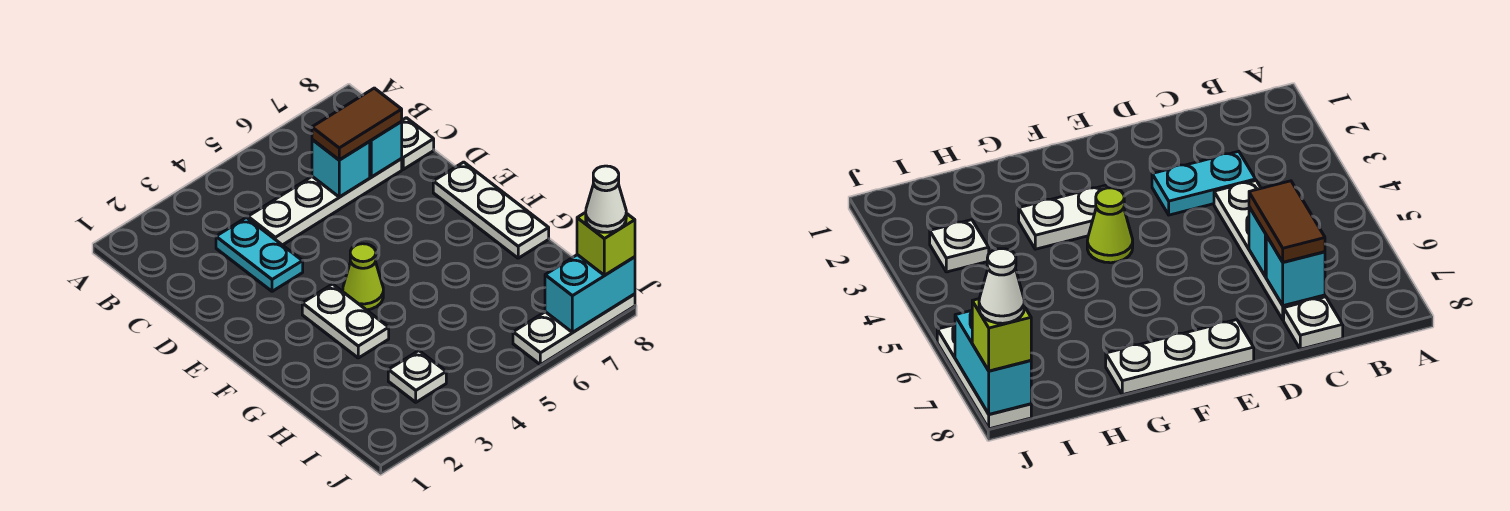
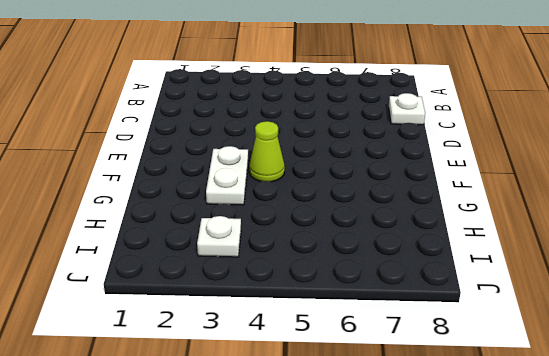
none -> cyan plate C3:D3 level 1
none -> white plate C4:C7 level 1
none -> white plate E8:G8 level 1

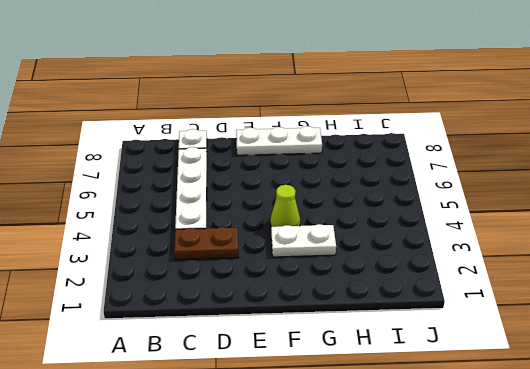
brown plate C3:D3 level 1 -> cyan plate C3:D3 level 1
none -> white plate I3 level 1
none -> white plate J6:J8 level 1
none -> cyan brick C6 level 2

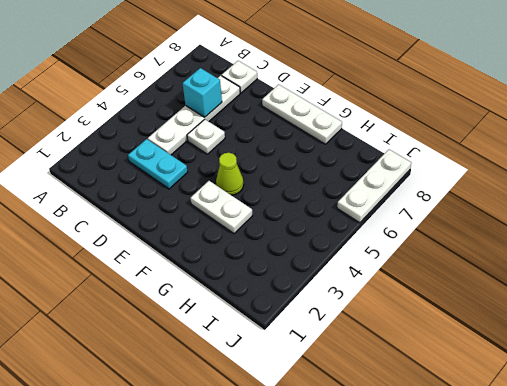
white plate D5 level 1 -> white plate I3 level 1
none -> cyan brick C7 level 2
none -> cyan brick J7:J8 level 2
none -> brown tile C6:C7 level 3

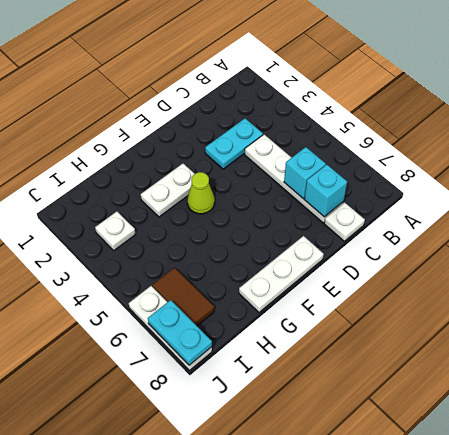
brown tile I6:I7 level 1 -> brown tile C6:C7 level 3
cyan plate J7:J8 level 2 -> cyan brick J7:J8 level 2
none -> lime brick J8 level 3
none -> white cone J8 level 4

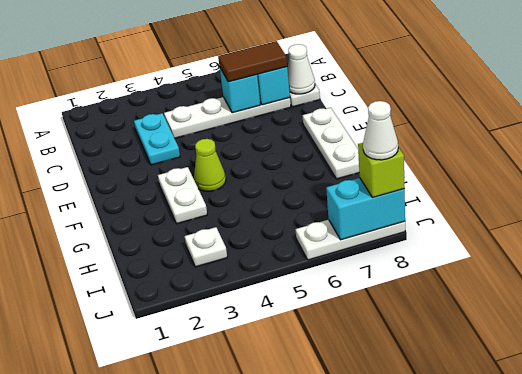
white cone C8 level 2 -> none

